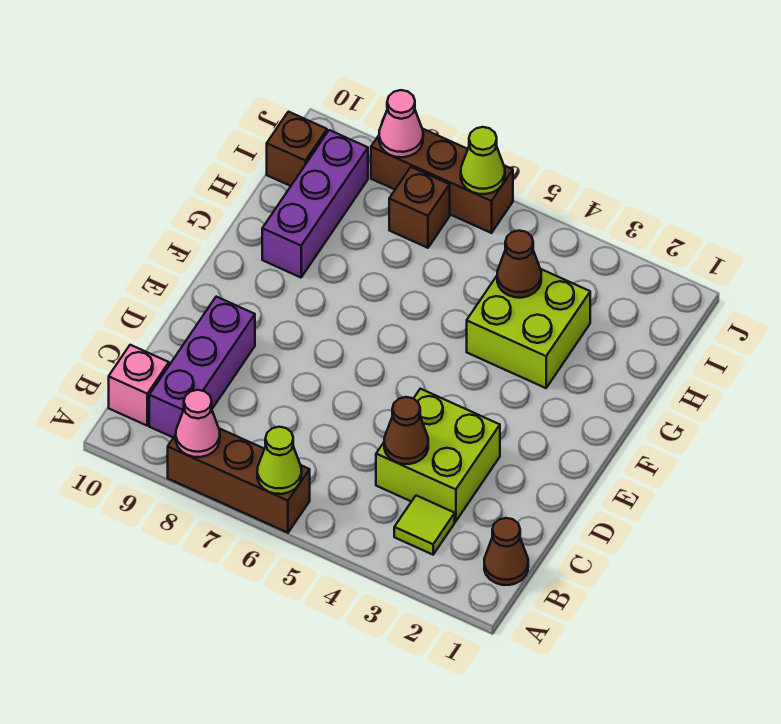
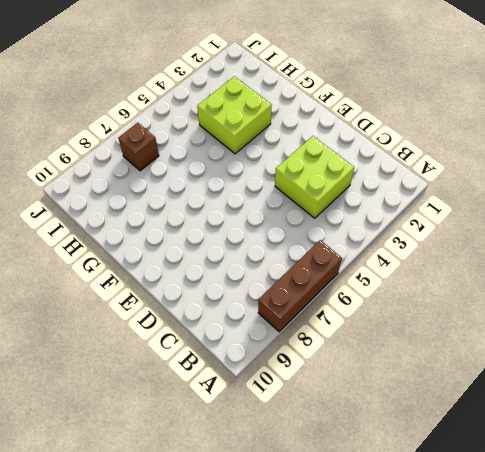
none -> brown cone B1 level 1
none -> lime tile B3 level 1
none -> purple brick B9:D9 level 1

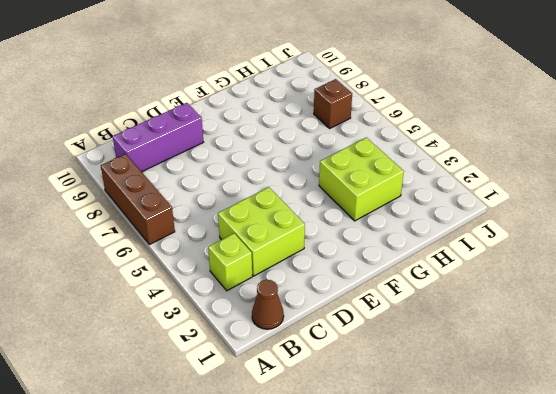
lime brick B3 level 1 -> lime tile B3 level 1
none -> pink brick B10 level 1
none -> purple brick G9:I9 level 1
none -> brown brick I10 level 1

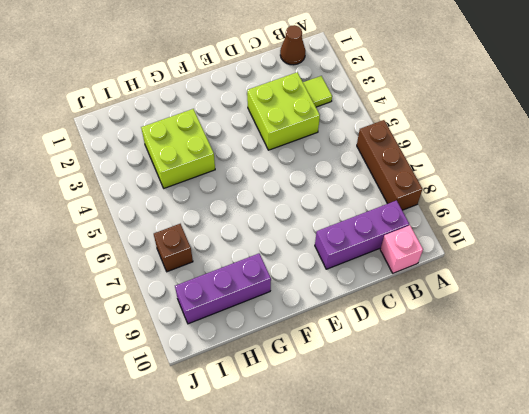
none -> brown brick I10 level 1
none -> brown brick J6:J8 level 1
none -> lime cone A6 level 2

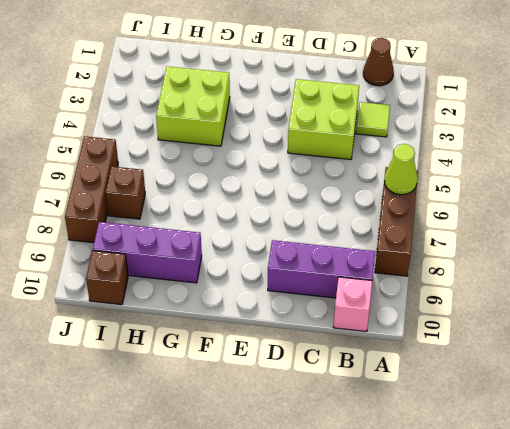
none -> pink cone A8 level 2
none -> brown cone C4 level 2
none -> brown cone H4 level 2

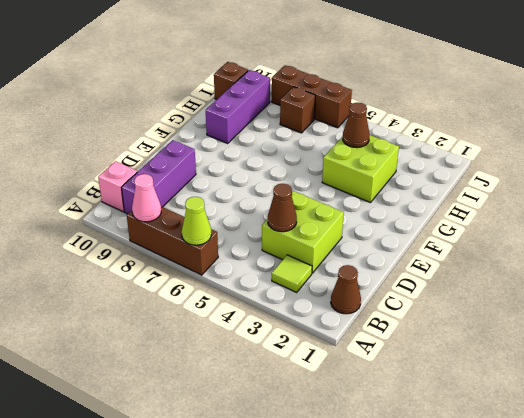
none -> lime cone J6 level 2
none -> pink cone J8 level 2

